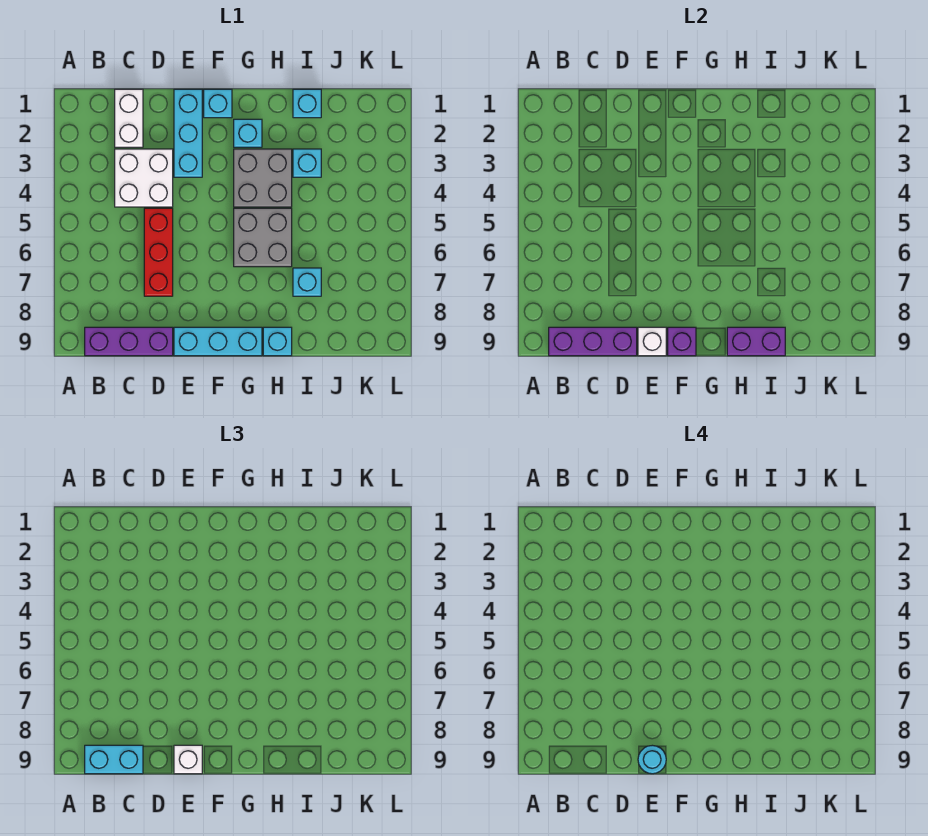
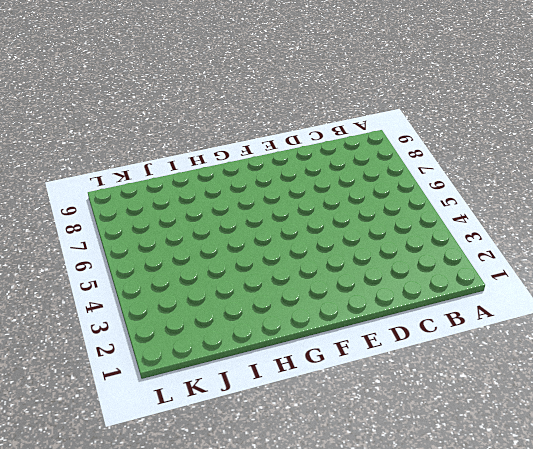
none -> purple brick B9:D9 level 1
none -> white brick C1:C2 level 1
none -> white brick C3:D4 level 1

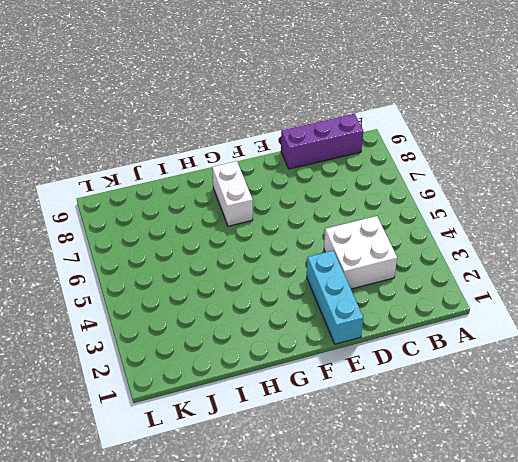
white brick G7:G8 level 1 -> white brick C1:C2 level 1
none -> red brick D5:D7 level 1
none -> cyan brick E9:G9 level 1
none -> cyan brick F1 level 1

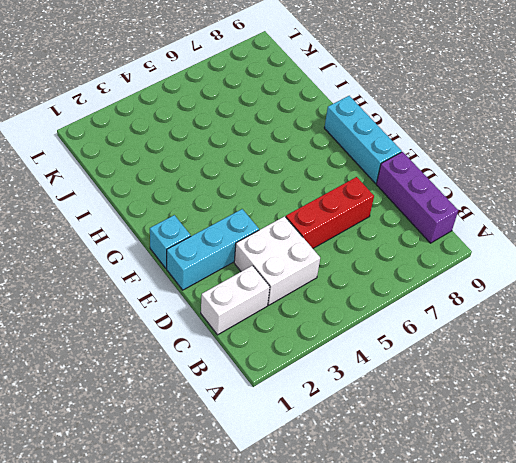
none -> cyan brick G2 level 1
none -> grey brick G3:H4 level 1
none -> grey brick G5:H6 level 1

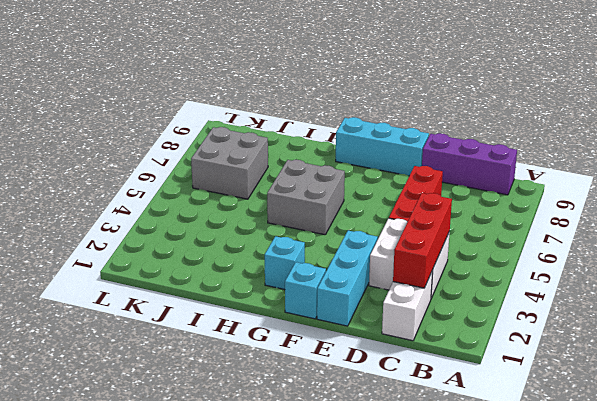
red brick C2:C4 level 2 -> none
grey brick J6:K7 level 1 -> grey brick G3:H4 level 1
none -> cyan brick H9 level 1
none -> cyan brick I1 level 1
none -> cyan brick I3 level 1

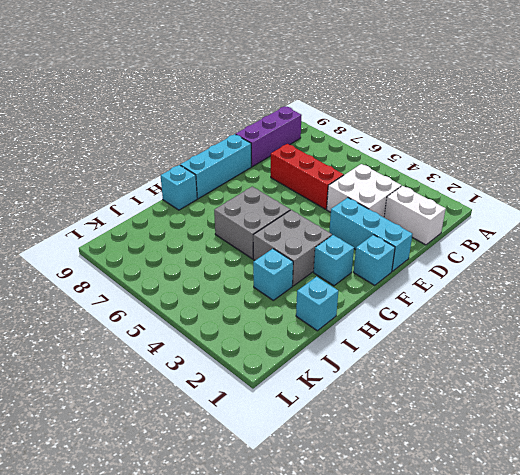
none -> cyan brick I7 level 1
none -> purple brick B9:D9 level 2
none -> white brick E9 level 2

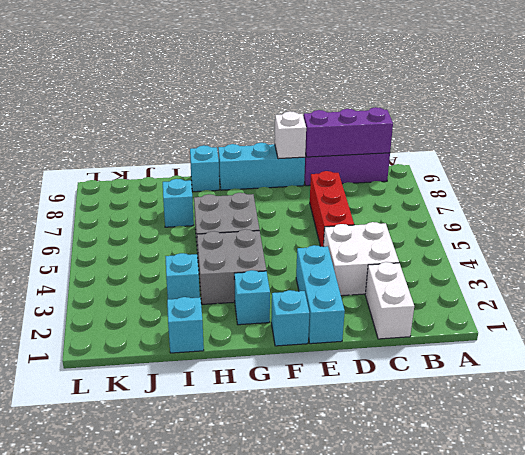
none -> purple brick F9 level 2
none -> purple brick H9:I9 level 2
none -> cyan brick B9:C9 level 3

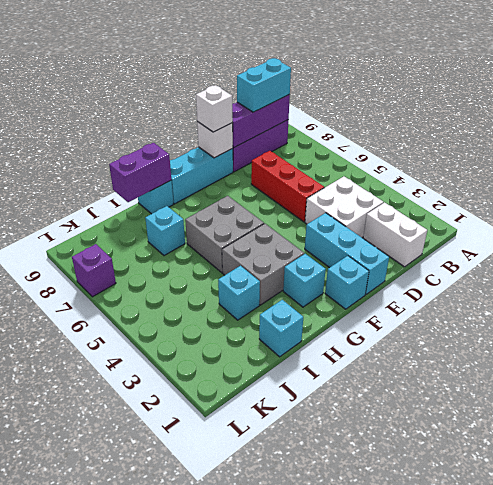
purple brick L7 level 1 -> purple brick F9 level 2
none -> cyan round brick E9 level 4

